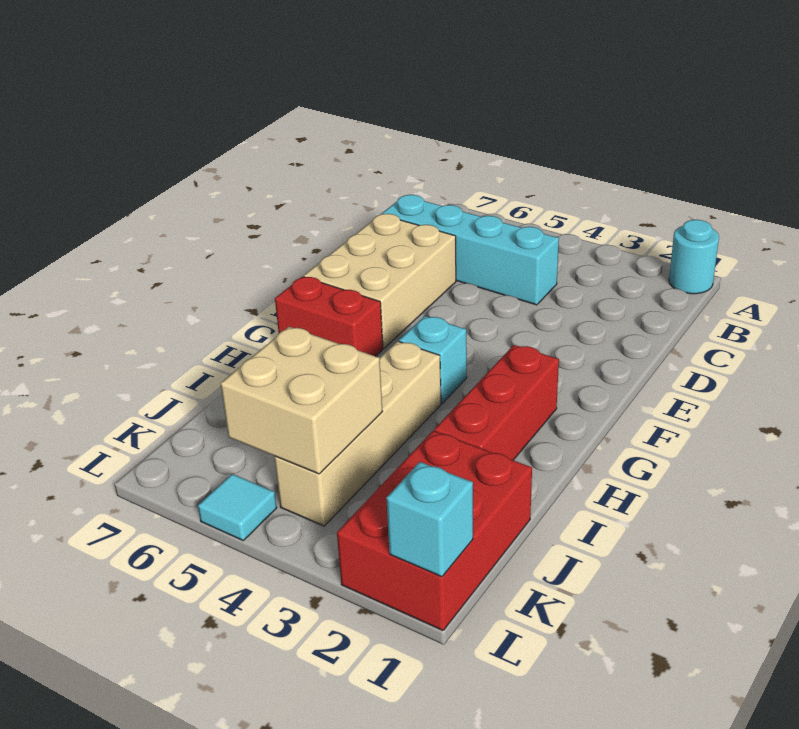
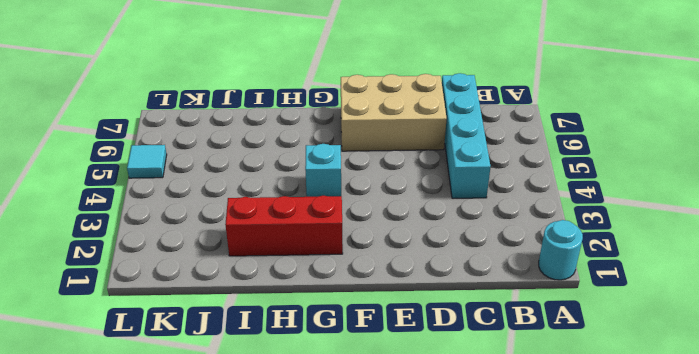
none -> red brick G6:G7 level 1
none -> tan brick H4:K4 level 1

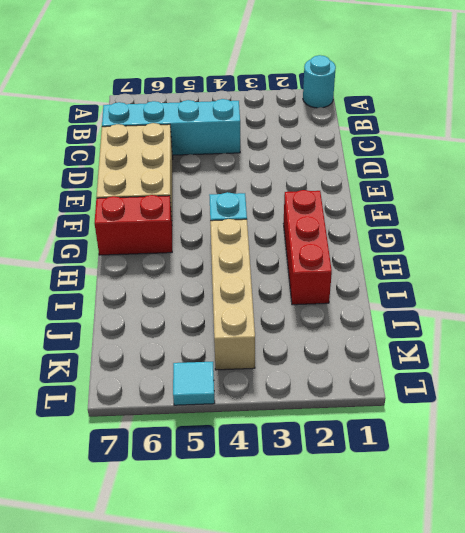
none -> red brick J1:L2 level 1
none -> tan brick J4:K5 level 2

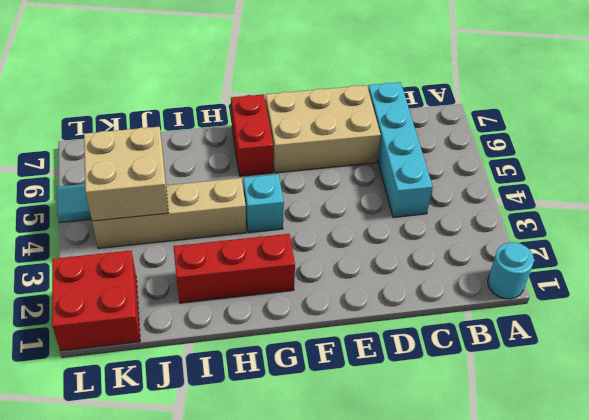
red brick K1:L2 level 1 -> red brick J1:L2 level 1
none -> cyan brick L1 level 2

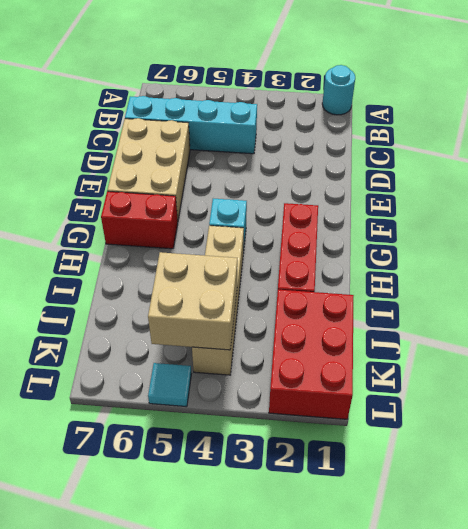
none -> cyan brick L1 level 2

